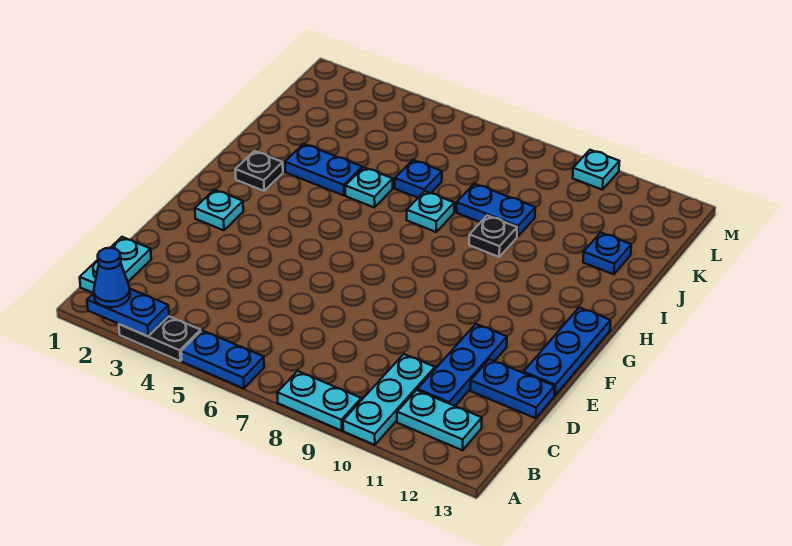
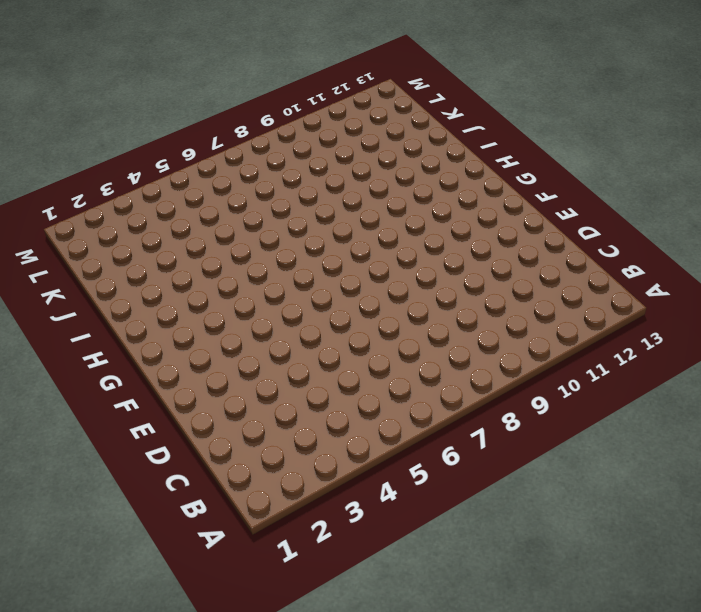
none -> black plate A3:A4 level 1
none -> blue plate A5:A6 level 1
none -> cyan plate A8:A9 level 1

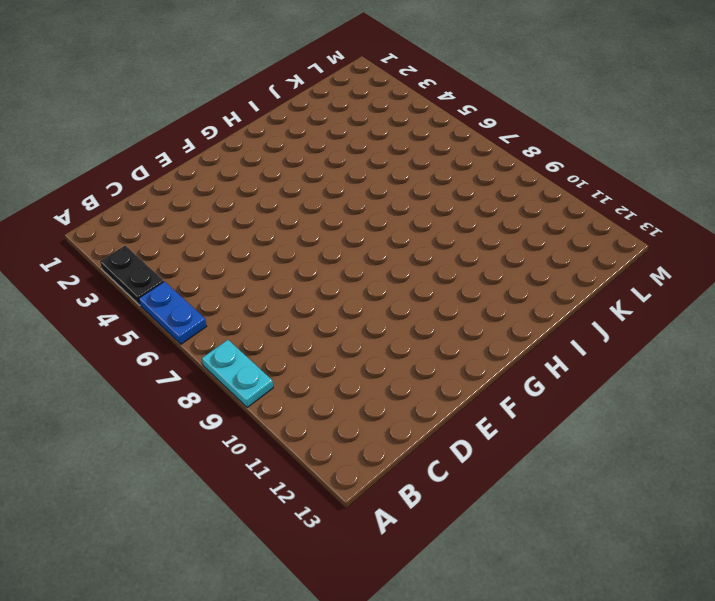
none -> cyan plate A10:C10 level 1
none -> cyan plate B1:C1 level 1
none -> cyan plate B11:B12 level 1

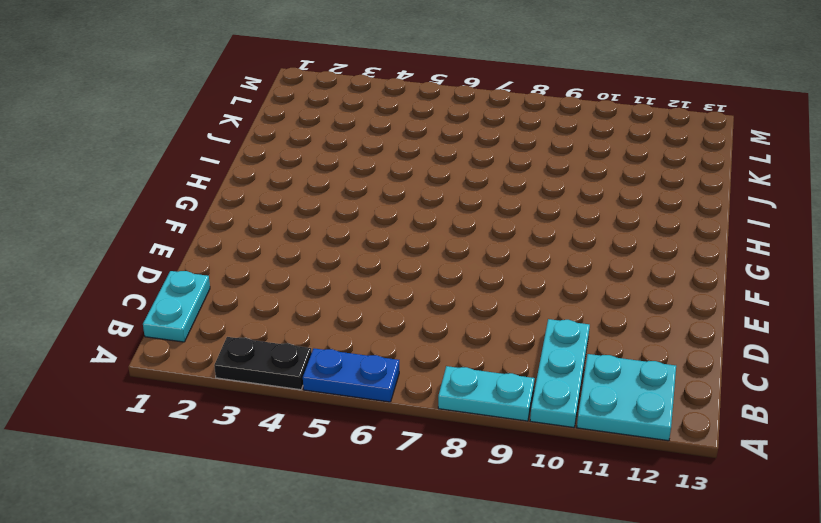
cyan plate A11:B12 level 1 -> cyan plate B11:B12 level 1
none -> blue plate C11:E11 level 1
none -> blue plate D12:D13 level 1
none -> blue plate E13:G13 level 1

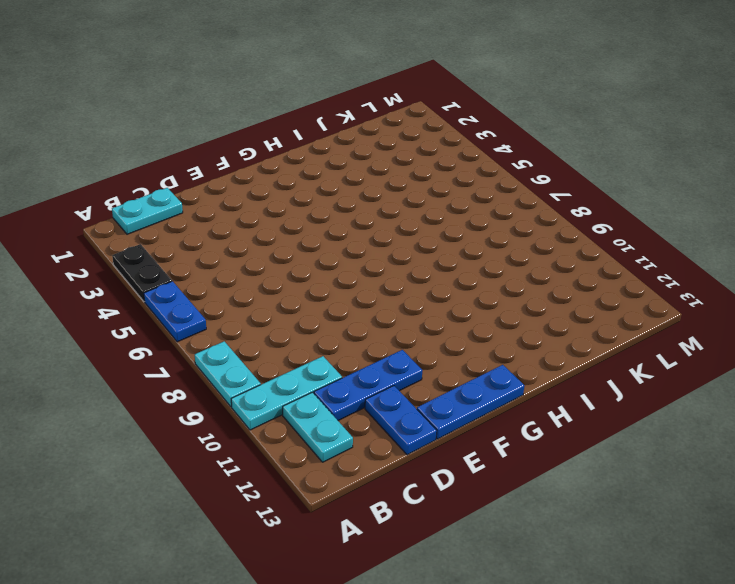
none -> cyan plate F2 level 1
none -> black plate H2 level 1
none -> blue plate I3:I4 level 1

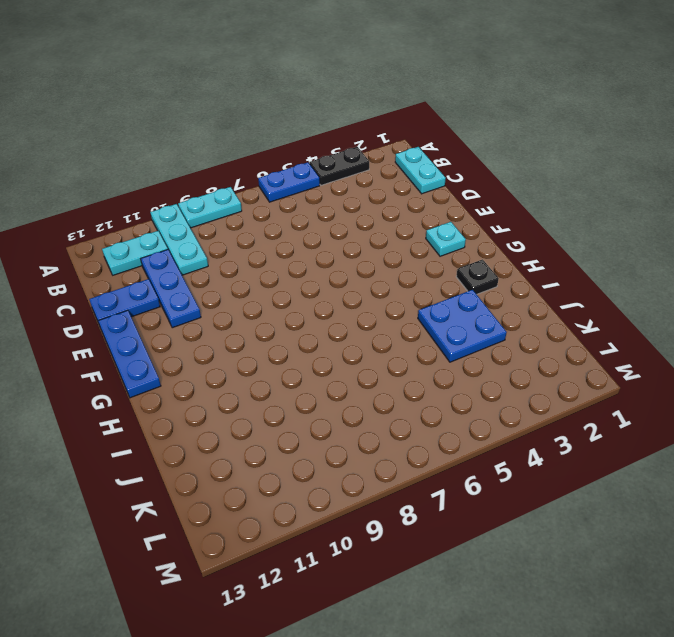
blue plate I3:J4 level 1 -> blue plate I3:I4 level 1
none -> cyan plate I5 level 1
none -> cyan plate I7 level 1
none -> black plate I9 level 1

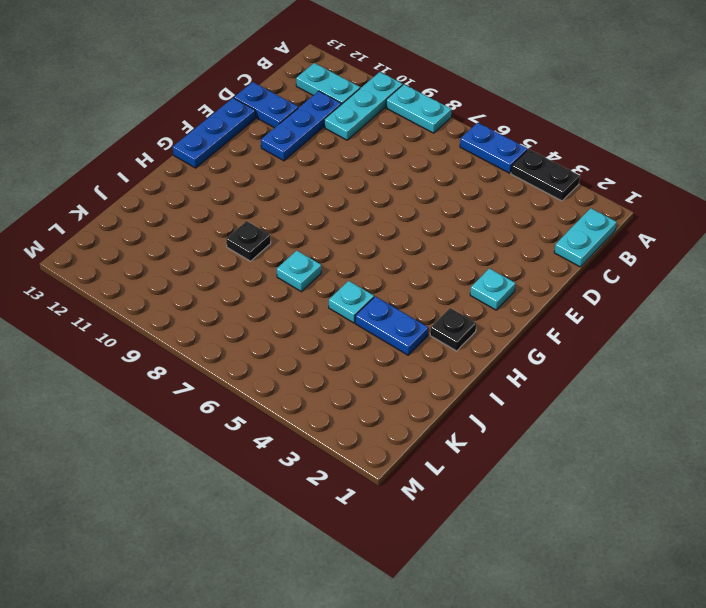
none -> blue plate J6 level 1
none -> blue plate J8:J9 level 1
none -> blue plate J12 level 1

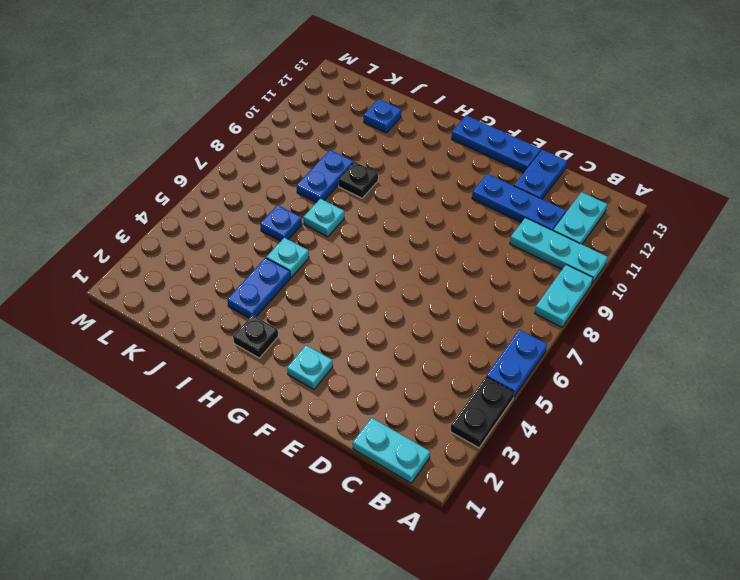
none -> cyan plate M10 level 1
none -> blue plate A2:A3 level 2
none -> blue cone A2 level 3

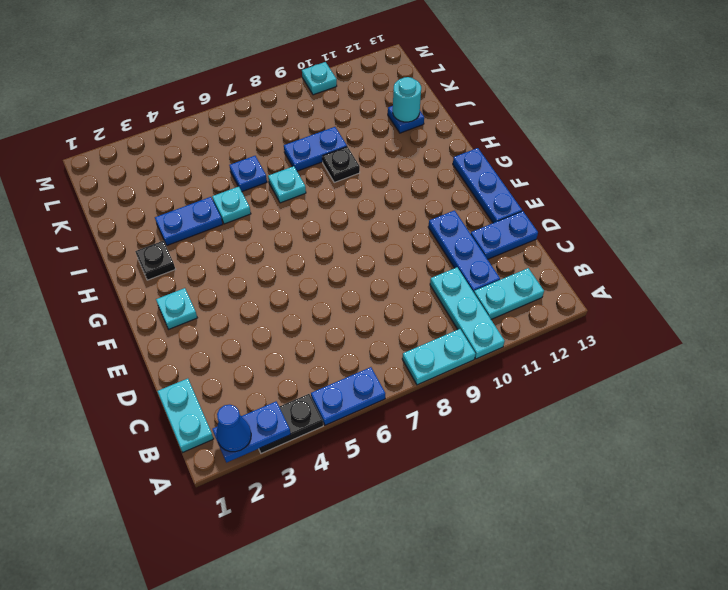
cyan round brick J12 level 2 -> none

